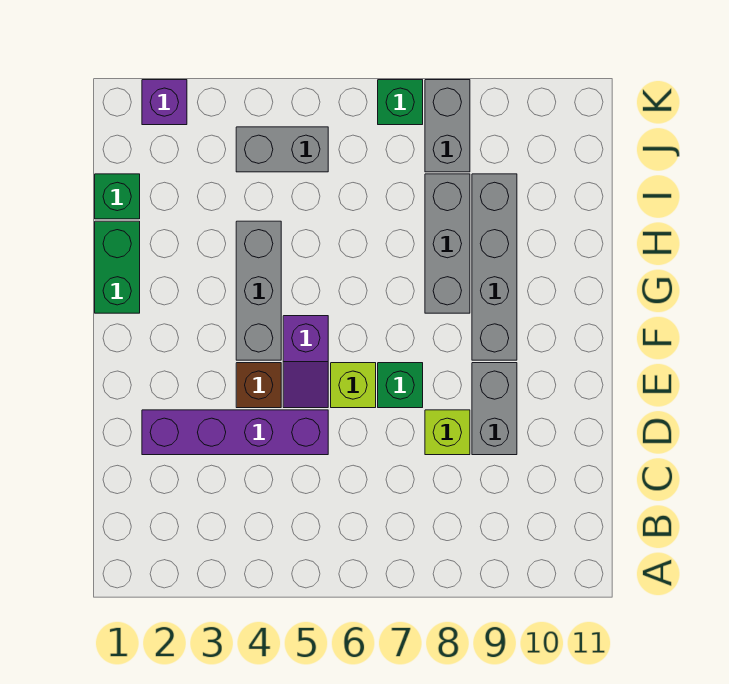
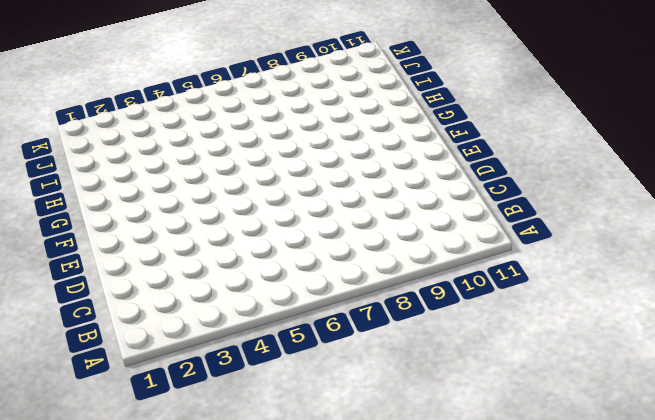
none -> purple brick D2:D5 level 1
none -> lime brick D8 level 1
none -> grey brick D9:E9 level 1

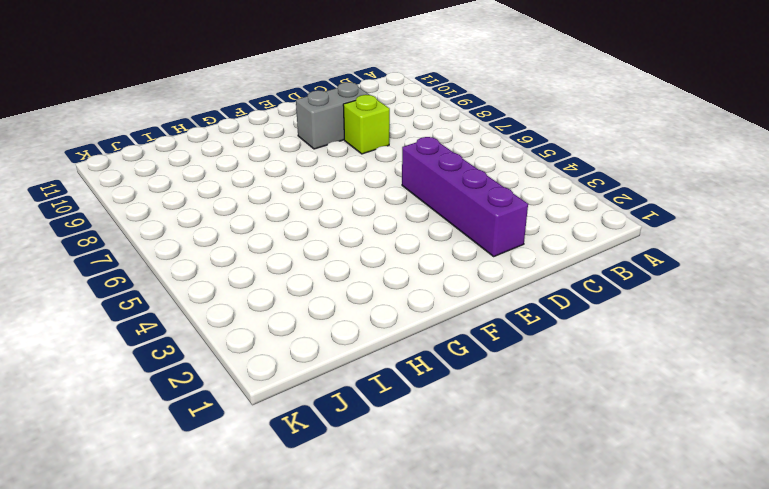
none -> brown brick E4 level 1
none -> purple slope E5:F5 level 1 top F
none -> lime brick E6 level 1

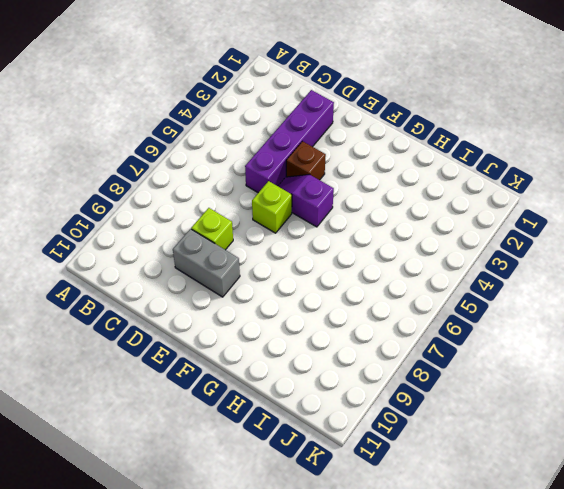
none -> green brick E7 level 1
none -> grey brick F4:H4 level 1
none -> grey brick F9:I9 level 1

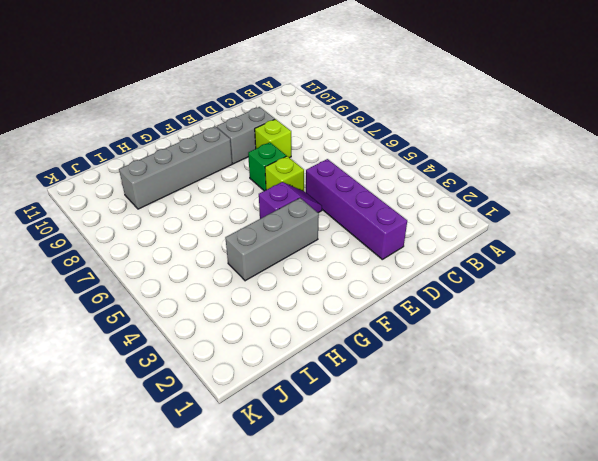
none -> brown brick E4 level 1
none -> green brick G1:H1 level 1
none -> grey brick G8:I8 level 1

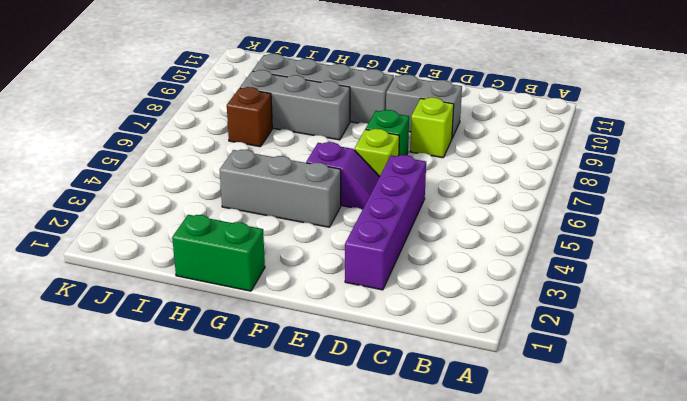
brown brick I7 level 1 -> brown brick E4 level 1
none -> green brick I1 level 1
none -> grey brick J4:J5 level 1
none -> grey brick J8:K8 level 1

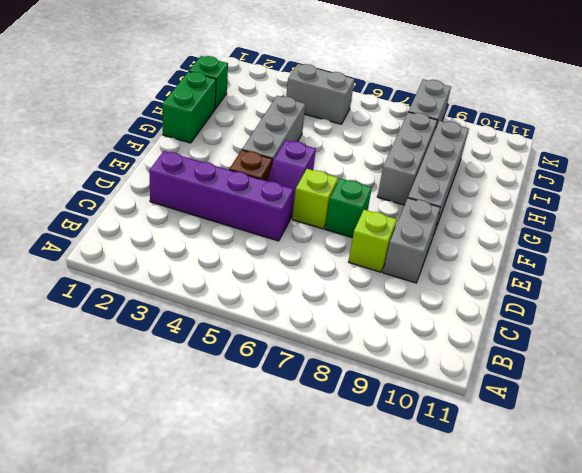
none -> purple brick K2 level 1
none -> green brick K7 level 1

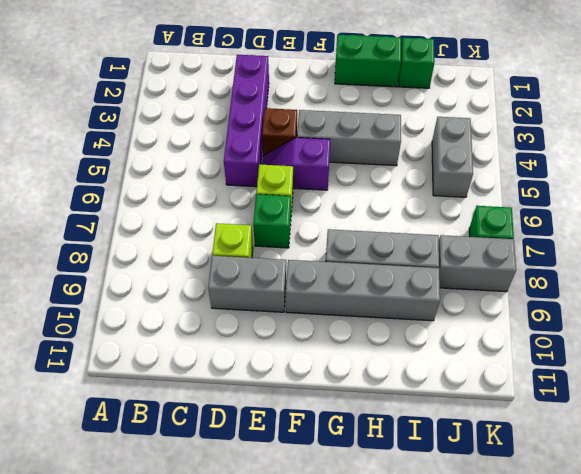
none -> purple brick K2 level 1

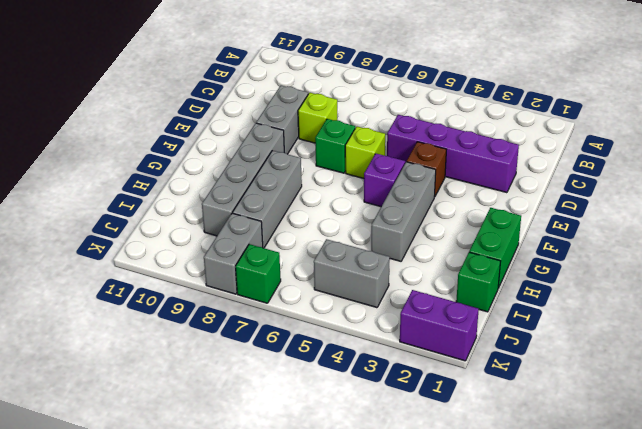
purple brick K1:K2 level 1 -> purple brick K2 level 1

